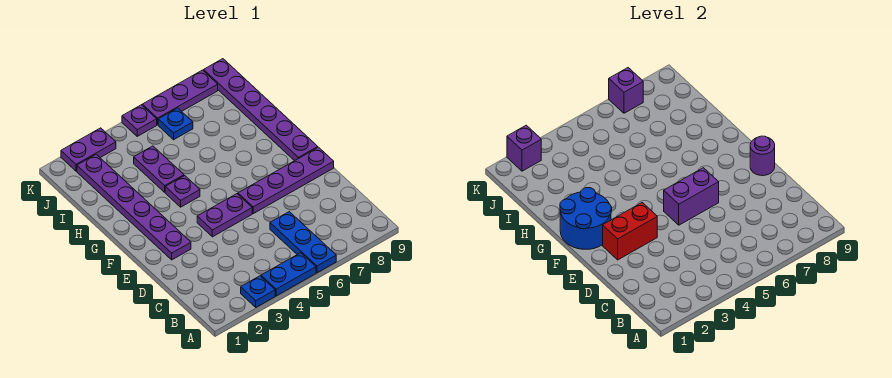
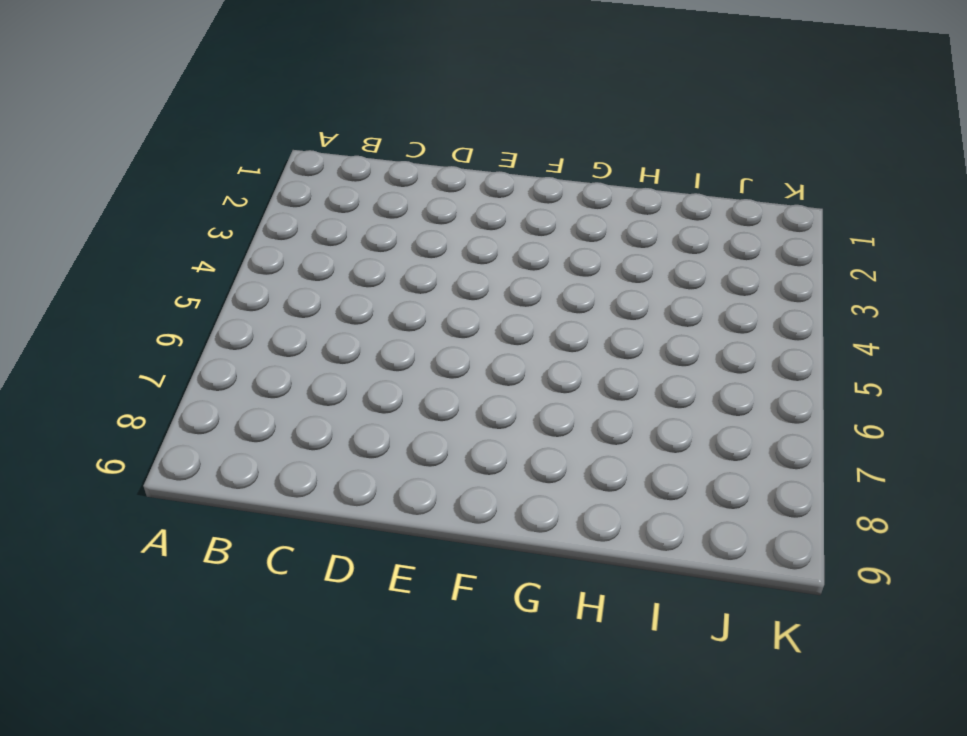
none -> blue plate A3 level 1
none -> blue plate A4:A5 level 1
none -> blue plate A6:C6 level 1

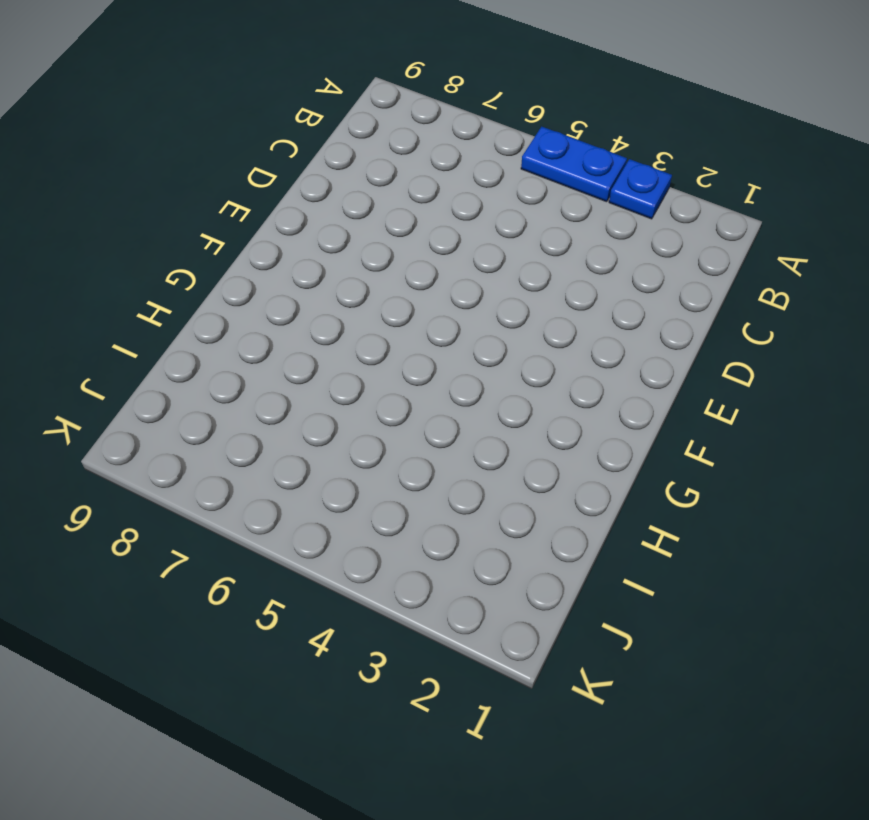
none -> blue plate A6:C6 level 1
none -> purple plate E2:J2 level 1
none -> purple plate E4:E5 level 1

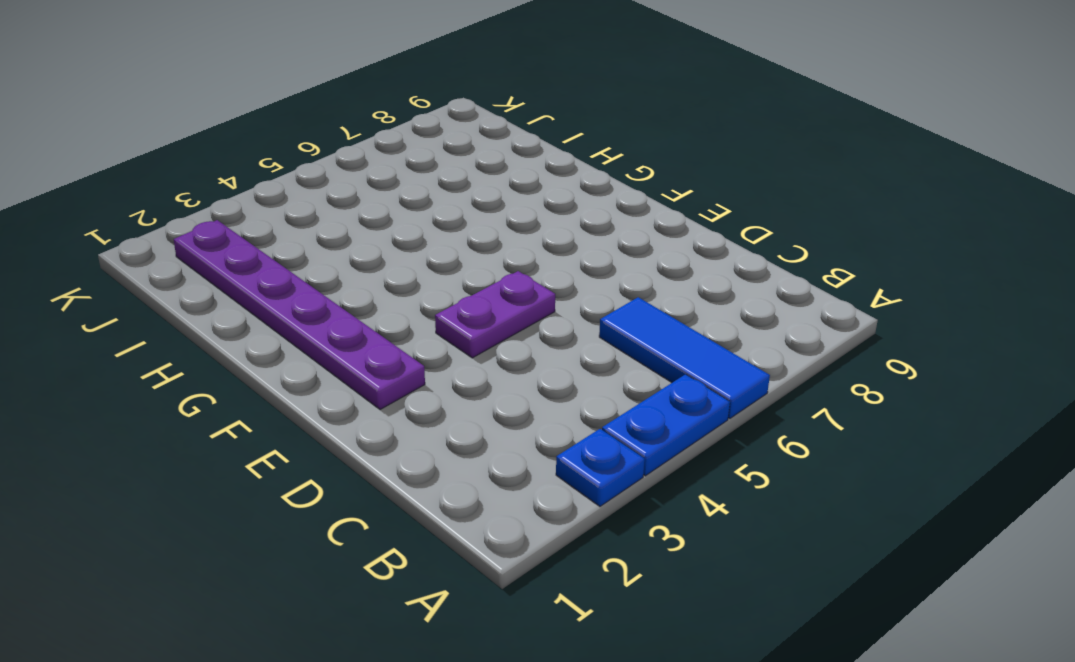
blue tile A6:C6 level 1 -> blue plate A6:C6 level 1
none -> purple plate E6:E9 level 1
none -> purple plate F9:K9 level 1
none -> purple plate G4 level 1

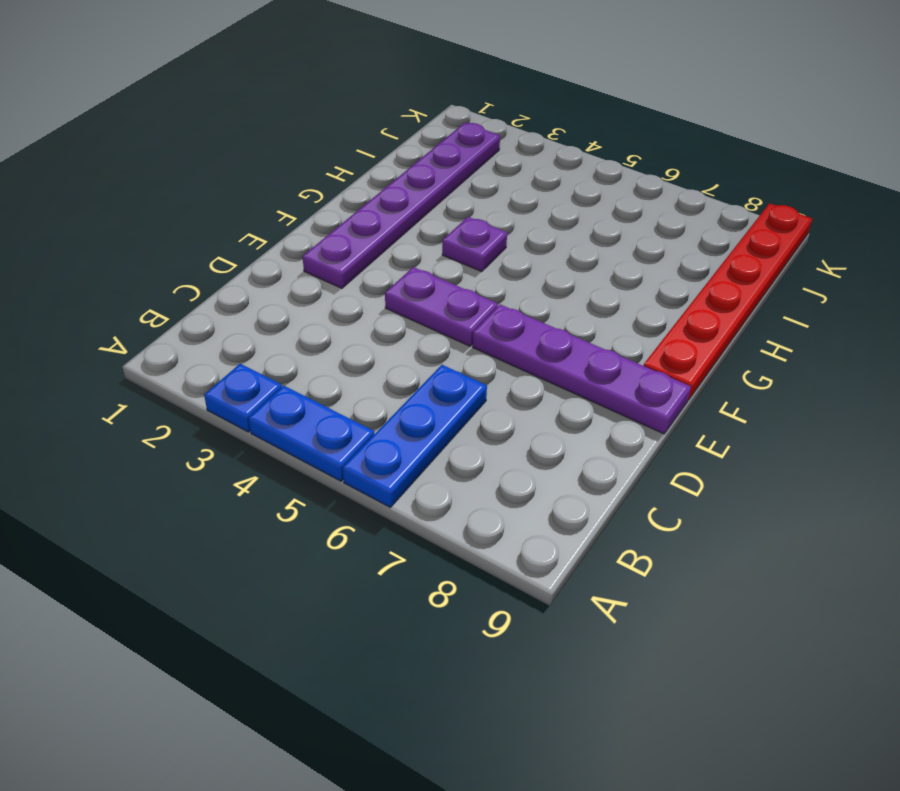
red plate F9:K9 level 1 -> purple plate F9:K9 level 1
none -> purple plate H4:I4 level 1
none -> blue plate J6 level 1
none -> purple plate K2:K3 level 1

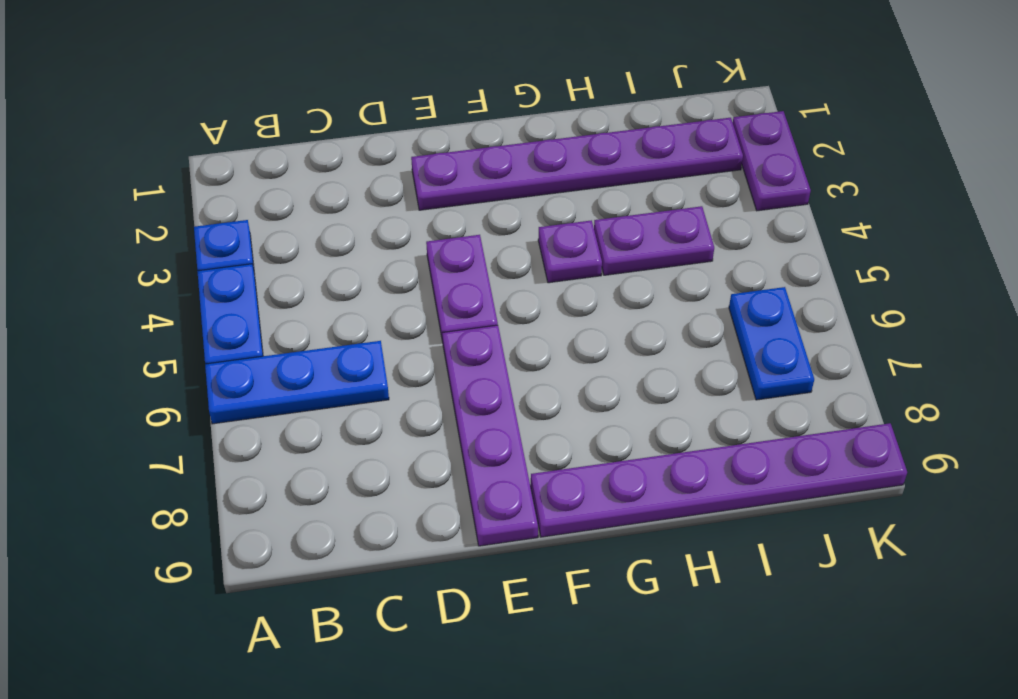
blue plate J6:J7 level 1 -> blue plate J6 level 1
none -> purple plate K5 level 1
none -> purple plate K6:K8 level 1
none -> red brick E2:E3 level 2

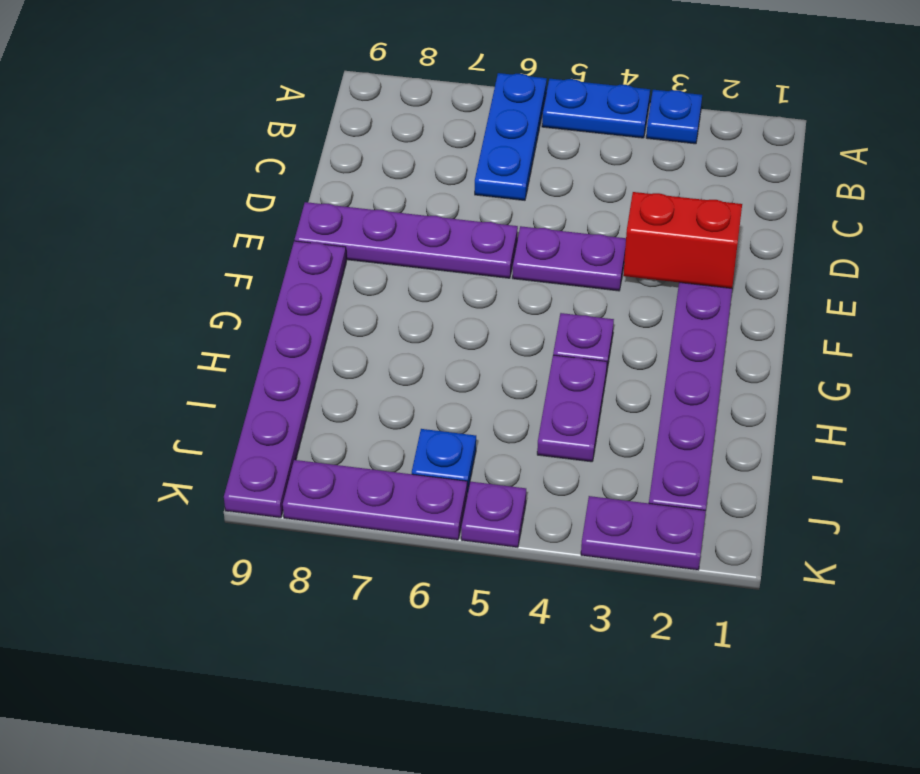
none -> purple brick E5:E6 level 2
none -> purple round brick E9 level 2
none -> blue round brick F1:G2 level 2

